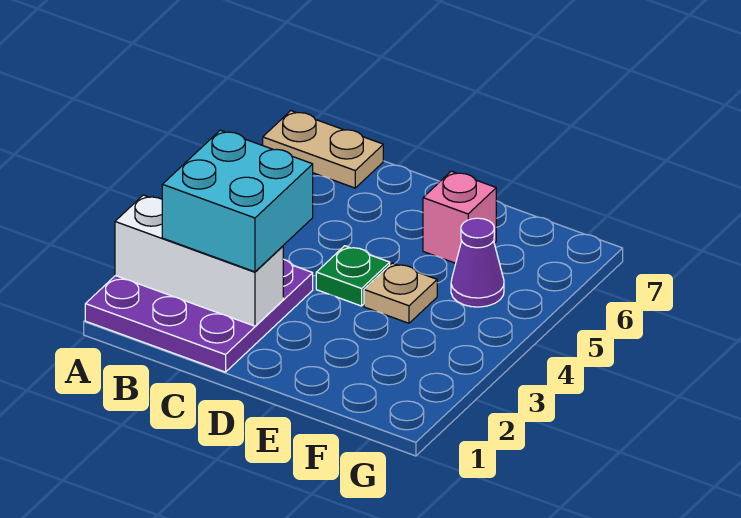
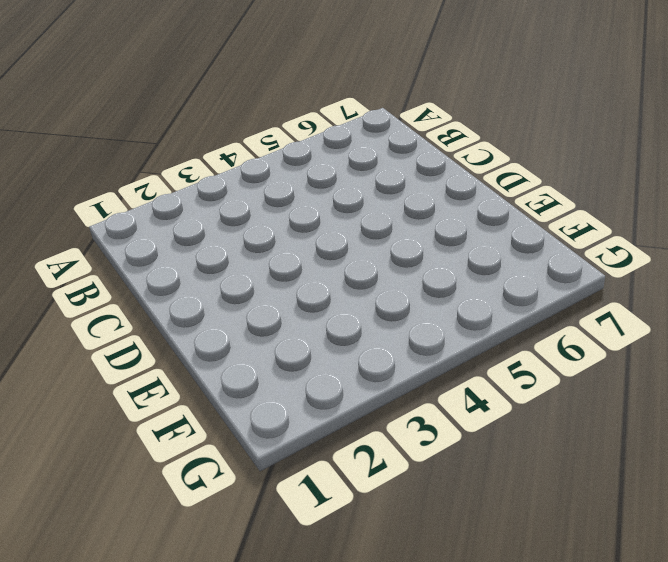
none -> purple plate A1:C3 level 1
none -> tan plate A7:B7 level 1

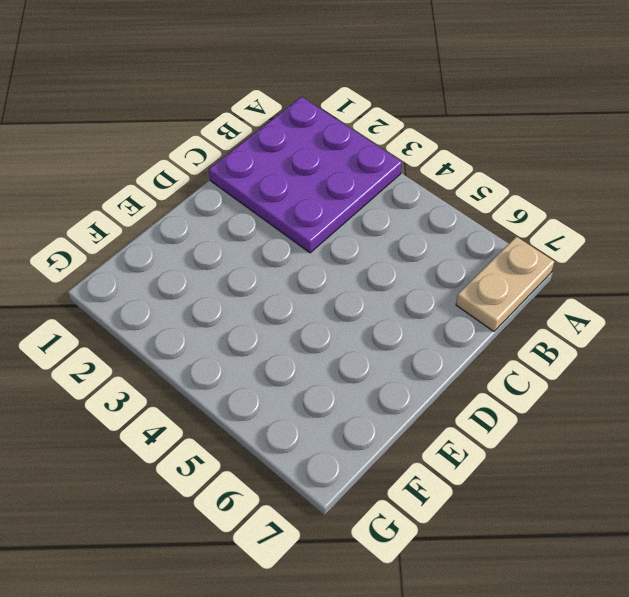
none -> green plate D4 level 1
none -> tan plate E4 level 1

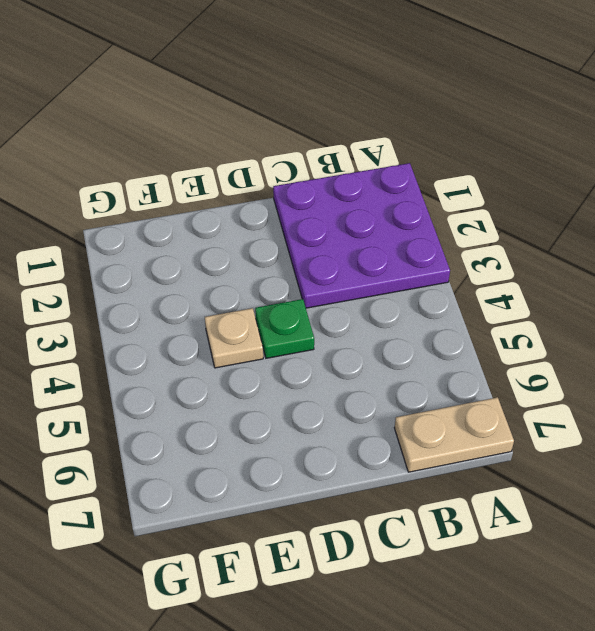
none -> pink brick E6 level 1
none -> purple cone F5 level 1

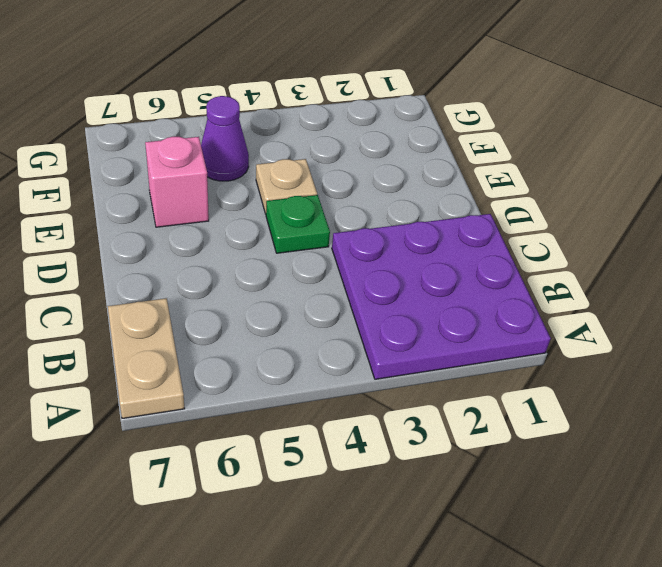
none -> white brick A2:C2 level 2
none -> cyan brick B2:C3 level 3

